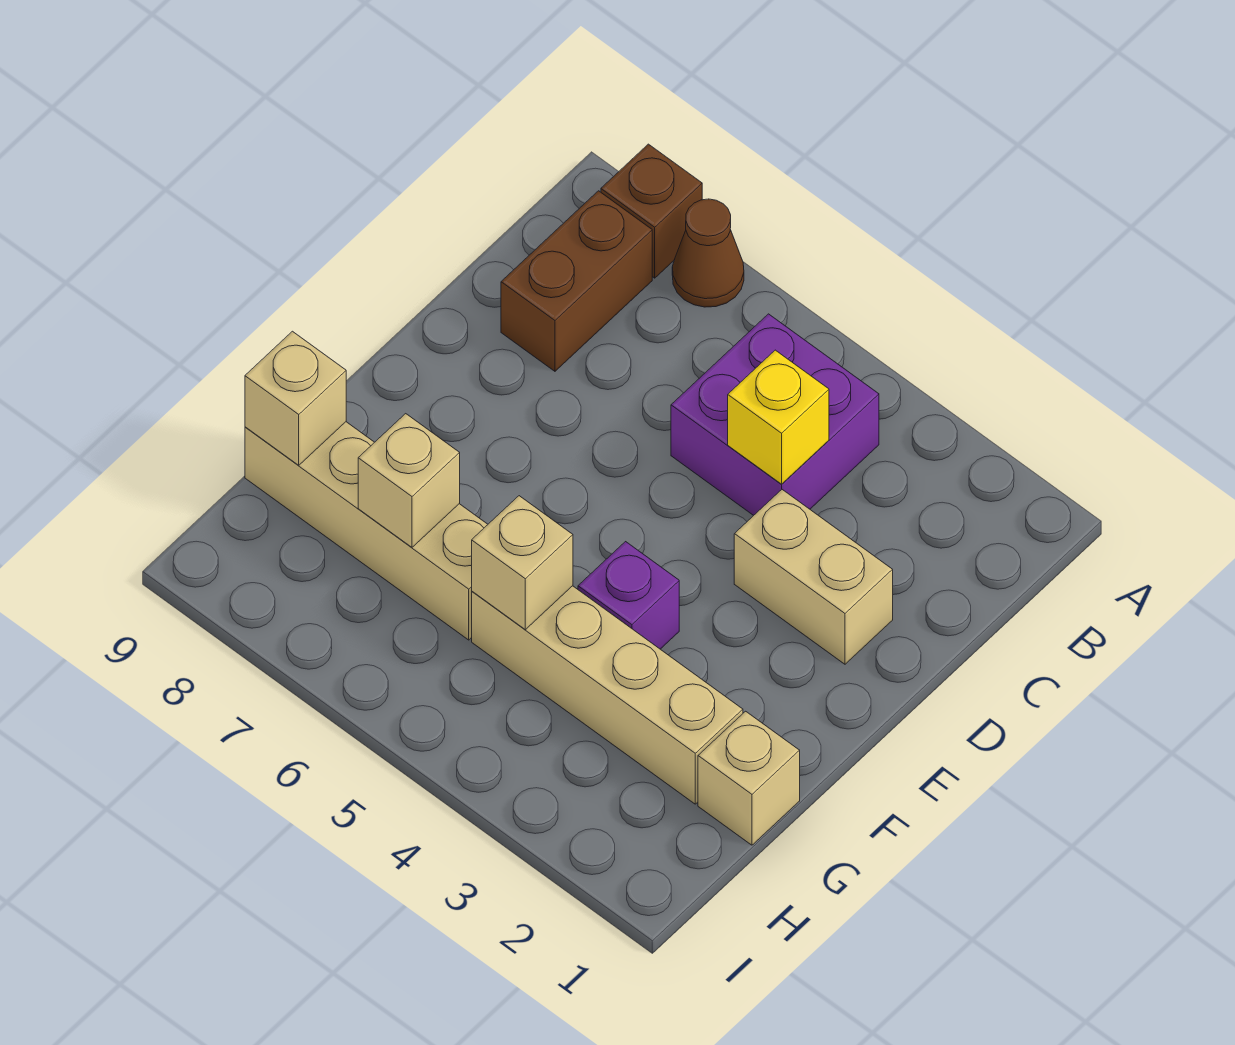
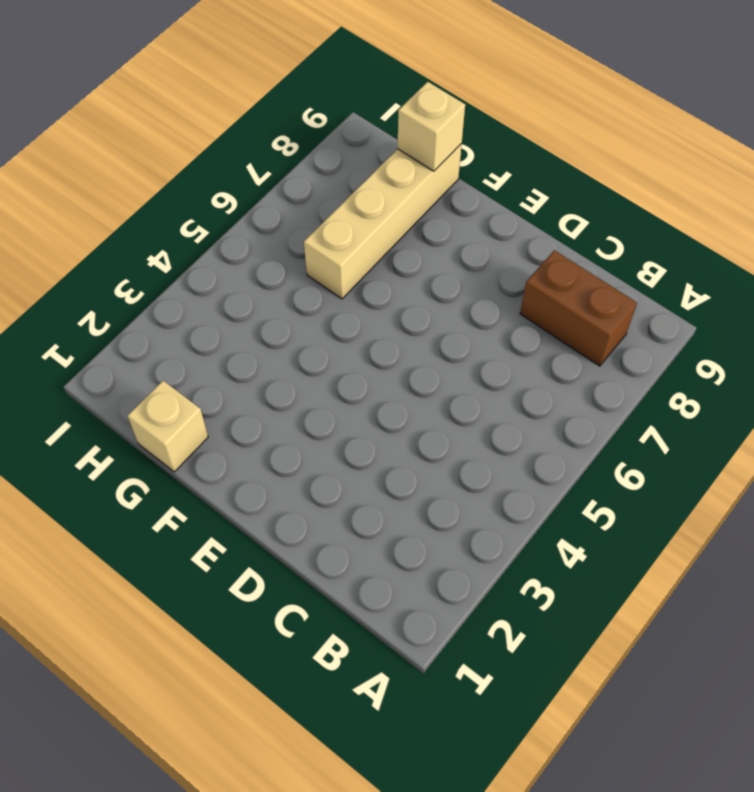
none -> brown cone A7 level 1
none -> brown brick A8 level 1
none -> purple brick B4:C5 level 1

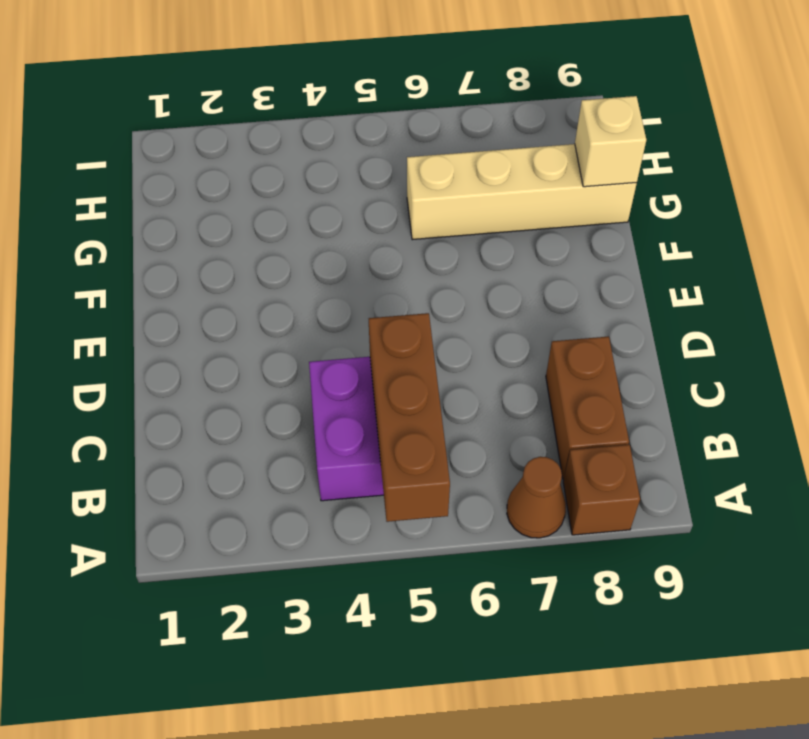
brown brick A5:C5 level 2 -> none
none -> tan brick D2:D3 level 1
none -> purple brick F4 level 1
none -> tan brick G1 level 1

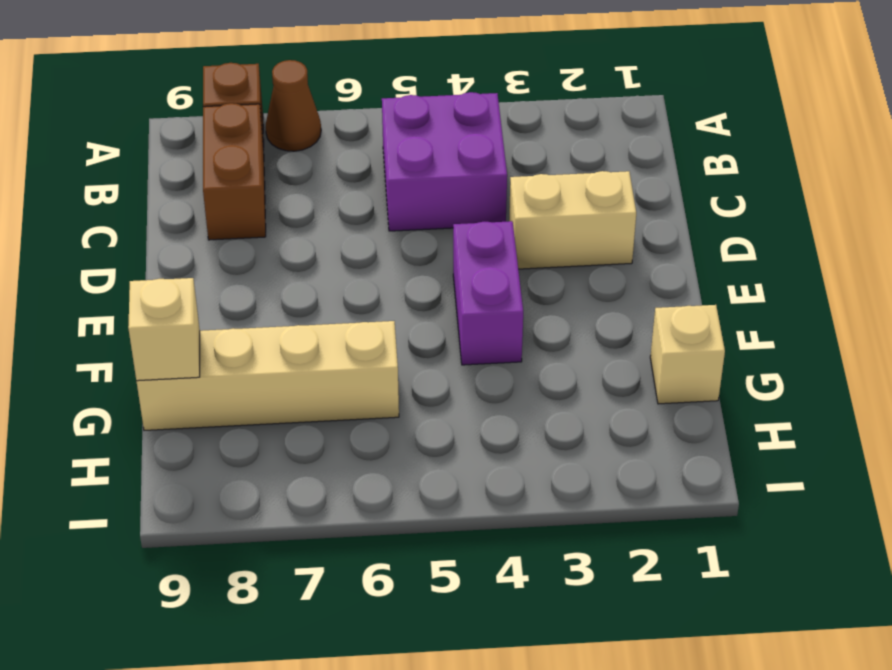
purple brick E4:F4 level 1 -> purple brick F4 level 1
none -> tan brick G2:G5 level 1
none -> yellow brick C4 level 2
none -> tan brick G5 level 2

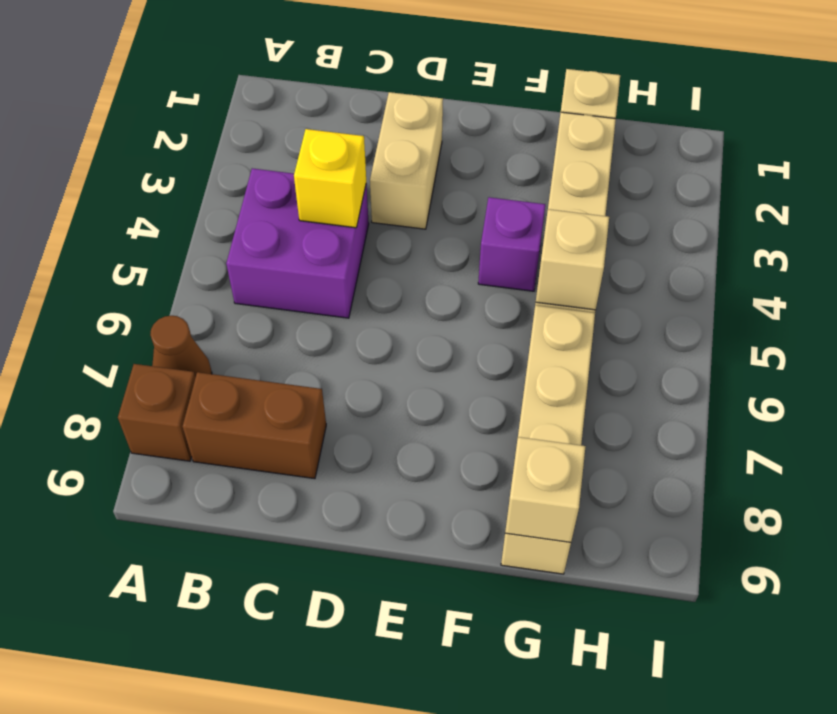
none -> tan brick G7 level 2

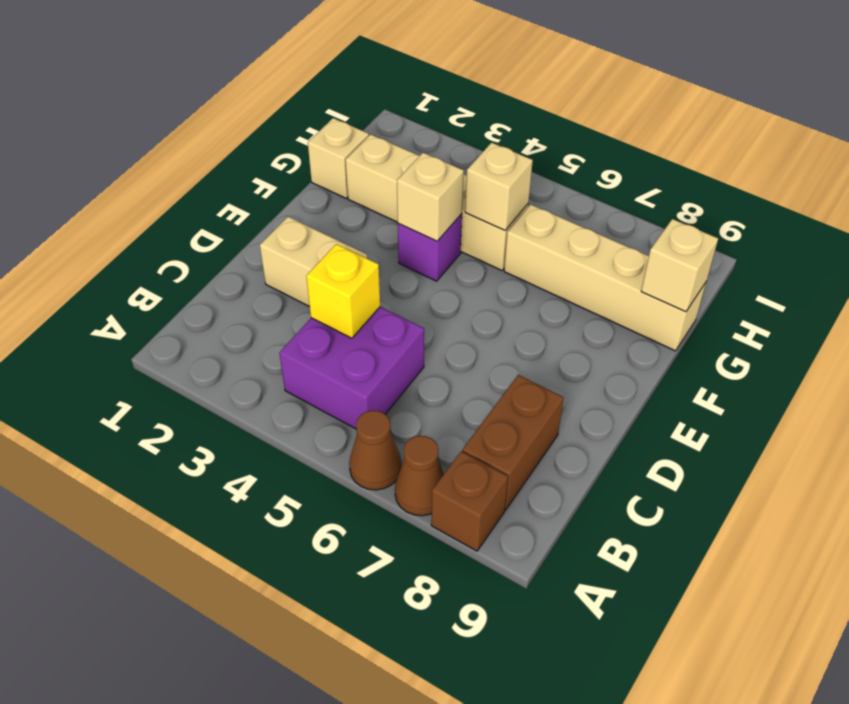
brown cone A6 level 1 -> none
tan brick F4 level 2 -> tan brick G7 level 2

